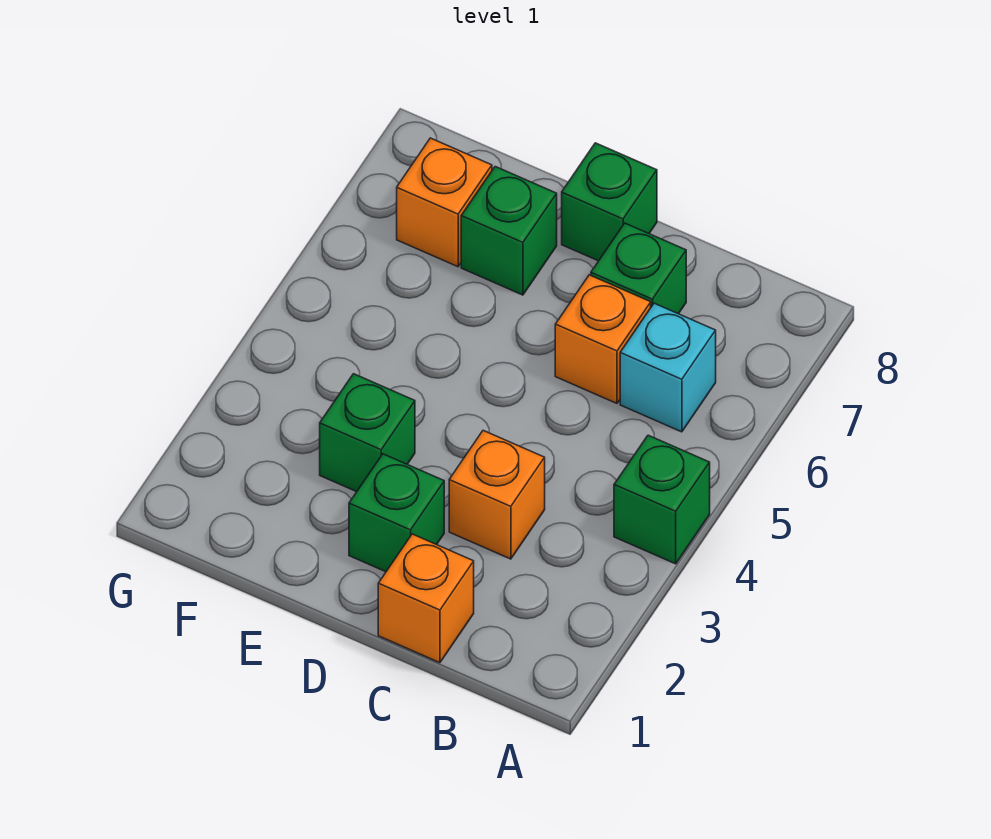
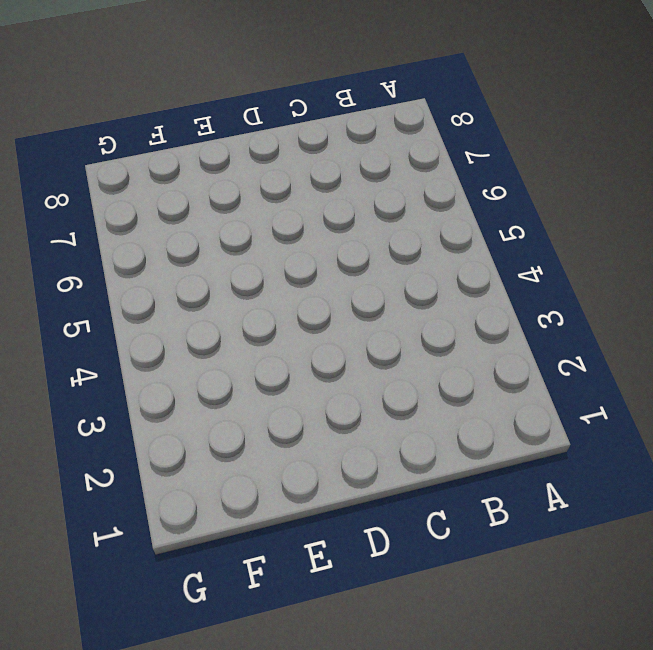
none -> green brick A4 level 1
none -> cyan brick B6 level 1

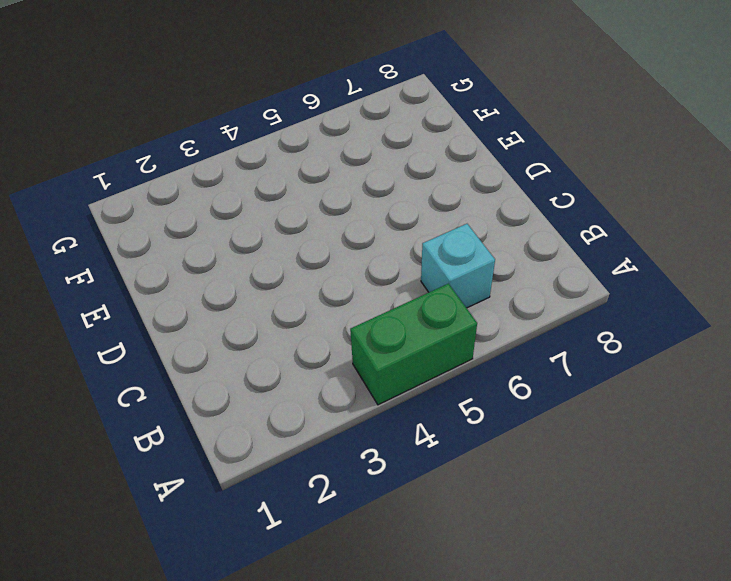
green brick A4:A5 level 1 -> green brick A4 level 1
none -> orange brick C1 level 1
none -> orange brick C3 level 1

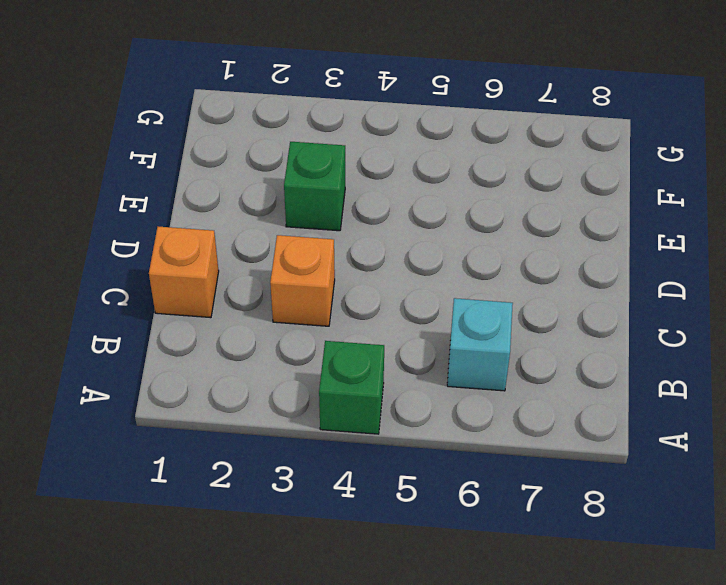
none -> orange brick C6 level 1
none -> green brick C7 level 1

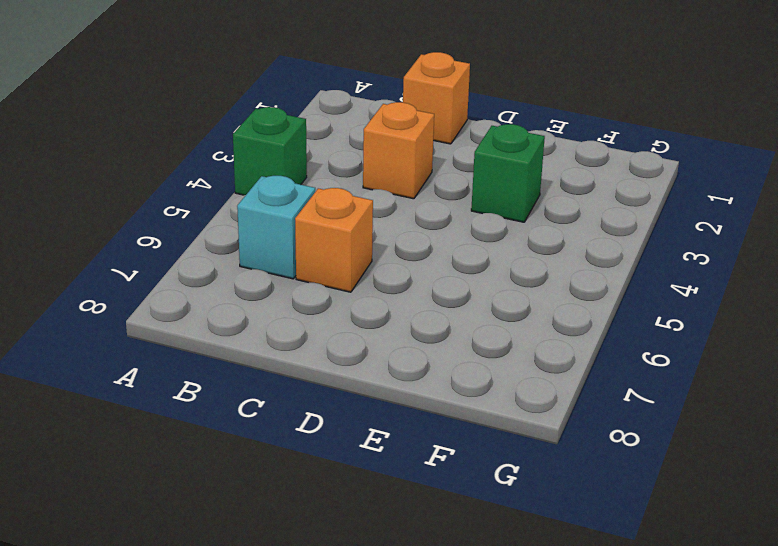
none -> green brick C7 level 1
none -> green brick D2 level 1

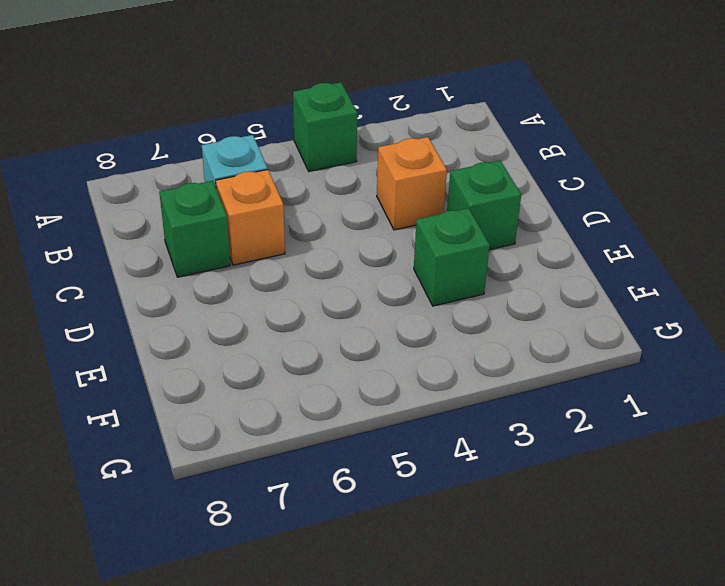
none -> orange brick C1 level 1
none -> green brick D8 level 1

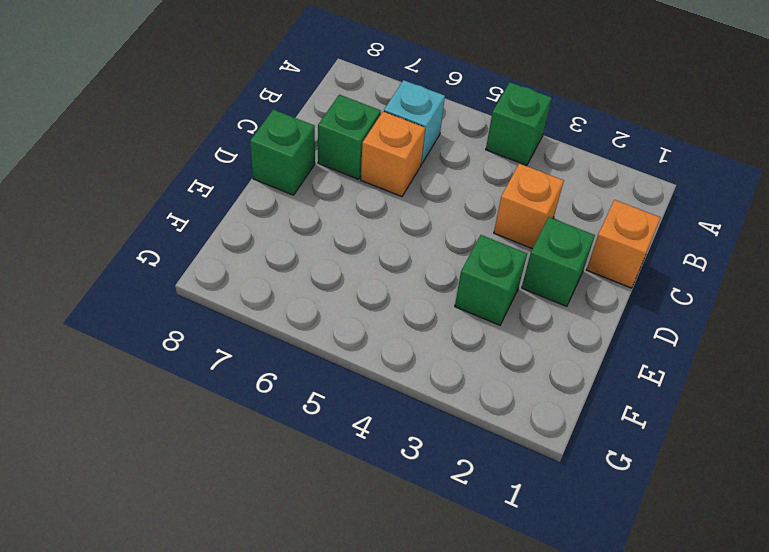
none -> green brick E7 level 1
none -> orange brick F7 level 1

